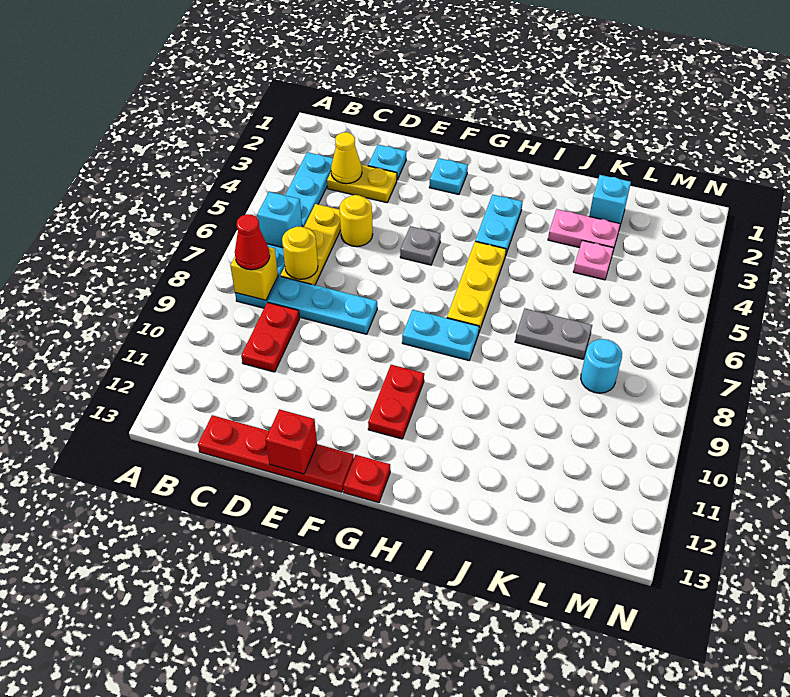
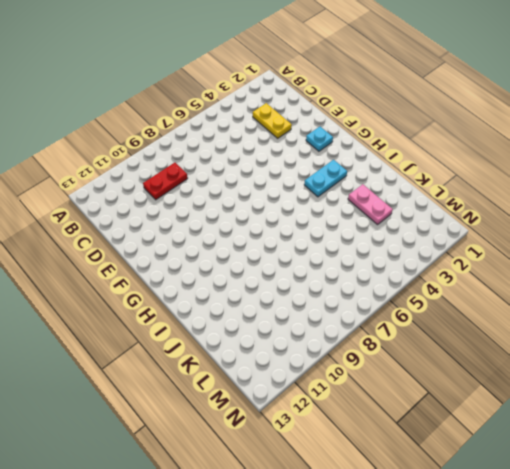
none -> cyan plate B3:B8 level 1
none -> yellow plate C5:C7 level 1
none -> cyan plate C8:E8 level 1

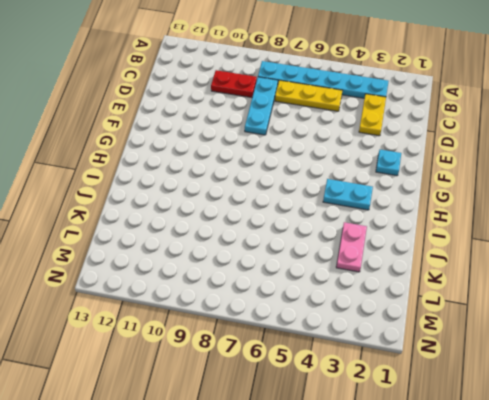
none -> red plate C13:F13 level 1
none -> cyan plate D2 level 1
none -> yellow round brick D5 level 1

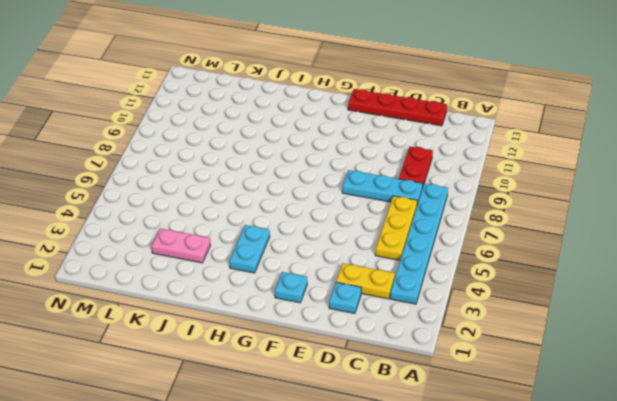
none -> yellow round brick D5 level 1
none -> grey plate F5 level 1
none -> cyan plate G8:H8 level 1

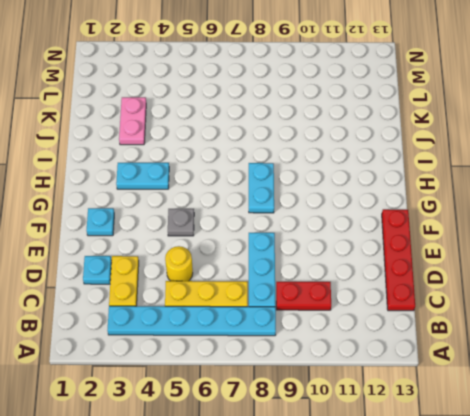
none -> red plate G10:G11 level 1
none -> red plate G13 level 1
none -> yellow plate H5:H7 level 1

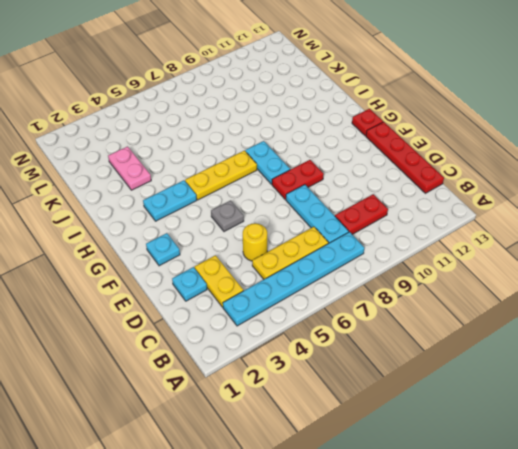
red plate F8:F9 level 1 -> red plate G10:G11 level 1
none -> grey plate J7:K7 level 1
none -> cyan brick K2 level 1
none -> pink plate K4 level 1

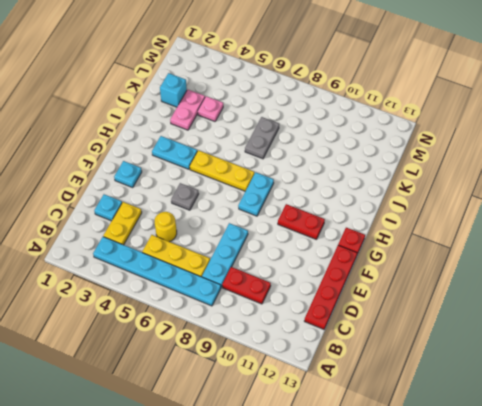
none -> cyan round brick L8 level 1
none -> cyan brick B6 level 2
none -> yellow brick B8 level 2

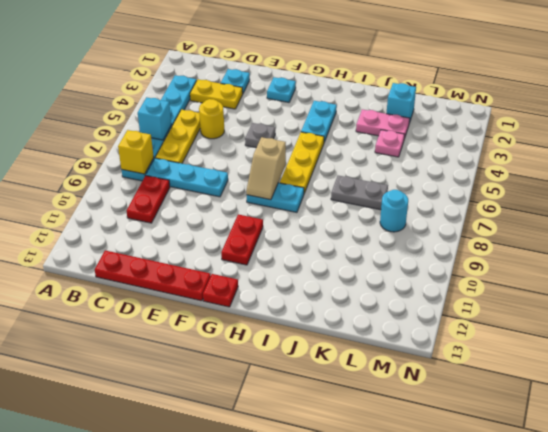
tan slope G7:G8 level 2 top 7 -> none
none -> yellow cone C3 level 2
none -> yellow round brick C7 level 2
none -> red brick E13 level 2

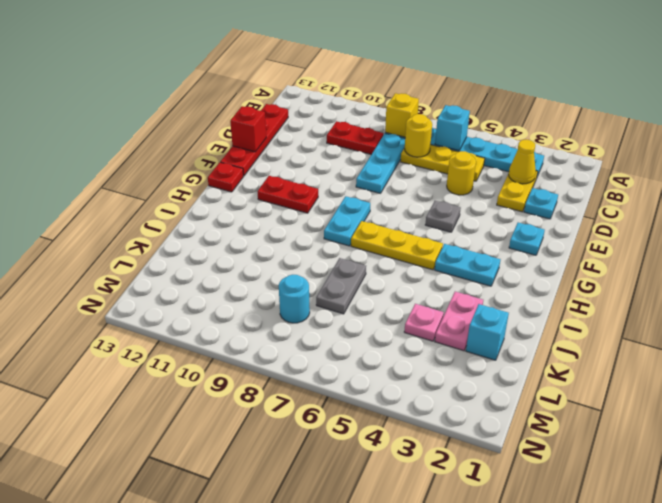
none -> red cone B8 level 3

